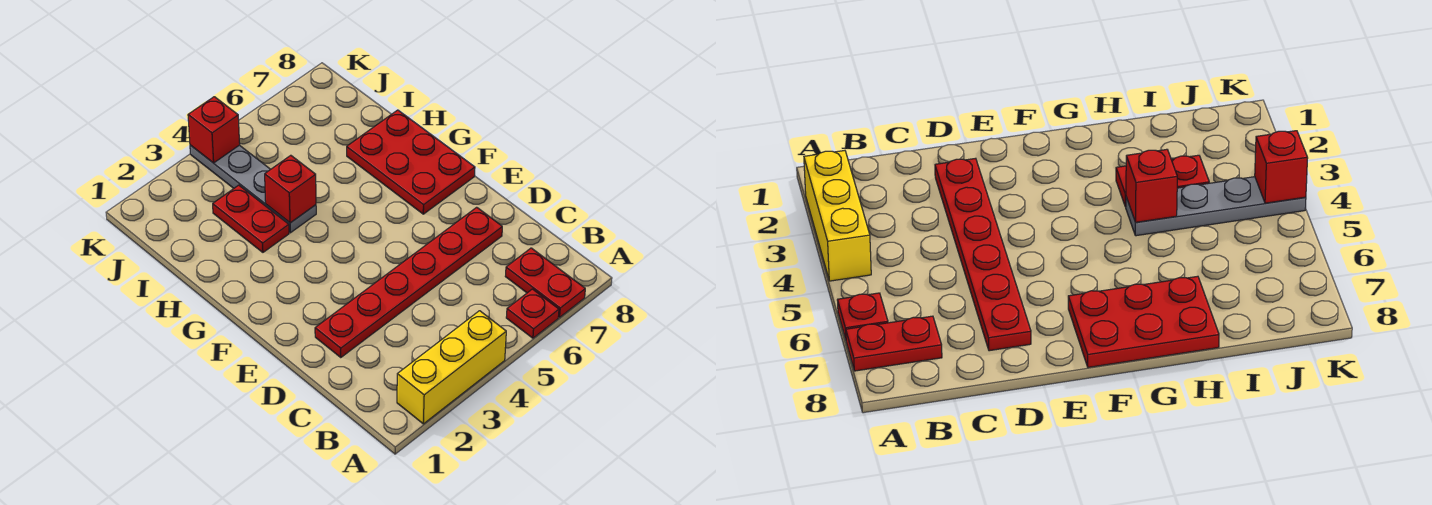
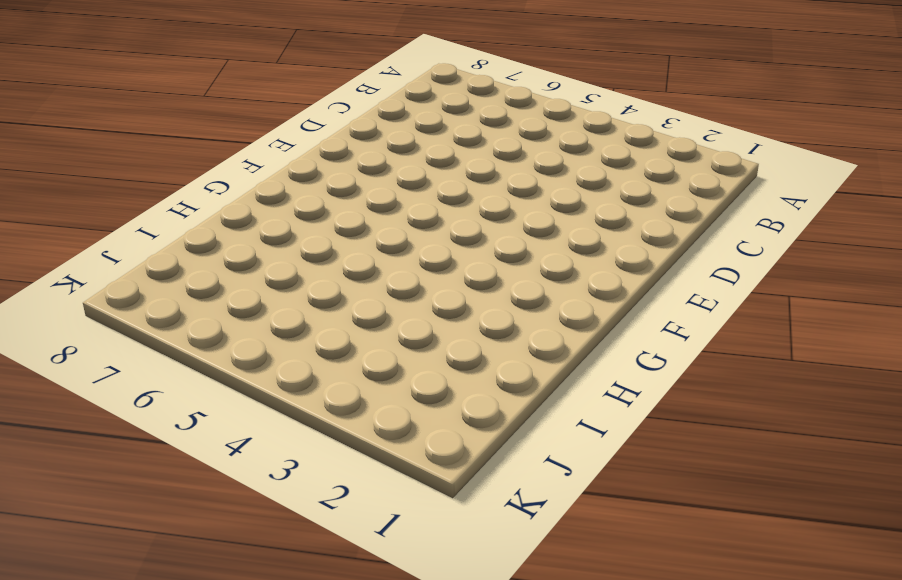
none -> yellow brick A2:A4 level 1
none -> red plate A6 level 1

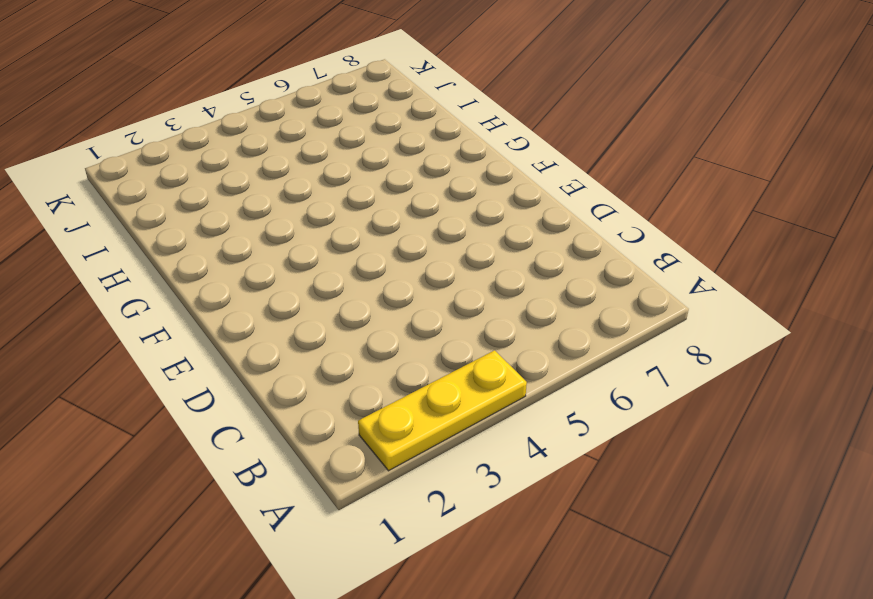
yellow plate A2:A4 level 1 -> yellow brick A2:A4 level 1
none -> red plate A6 level 1
none -> red plate A7:B7 level 1

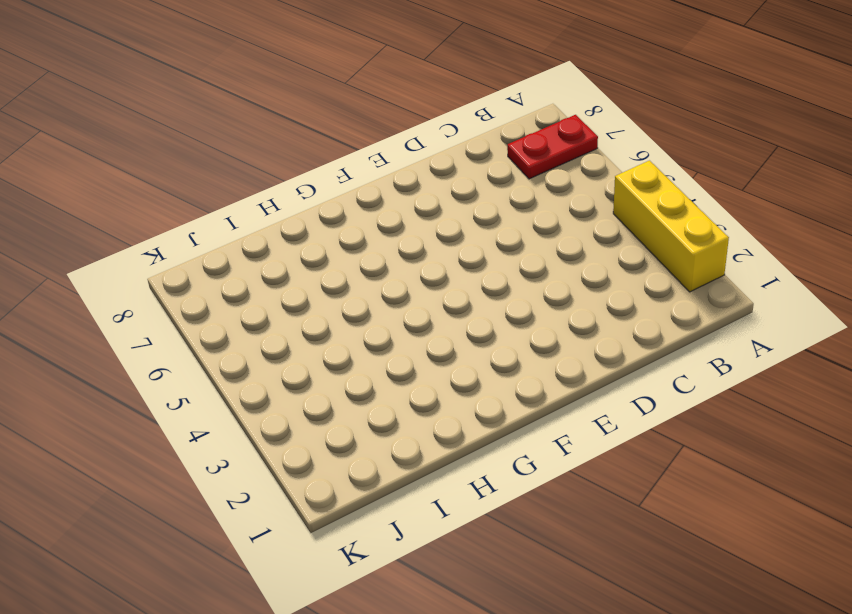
none -> red plate A6 level 1
none -> red plate D2:D7 level 1

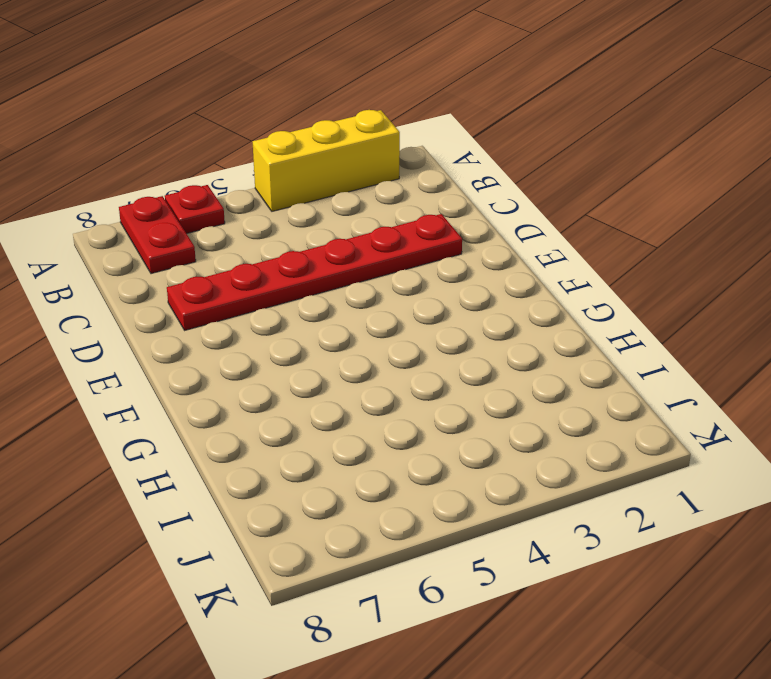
none -> red plate F7:H8 level 1
none -> red plate H3:I3 level 1

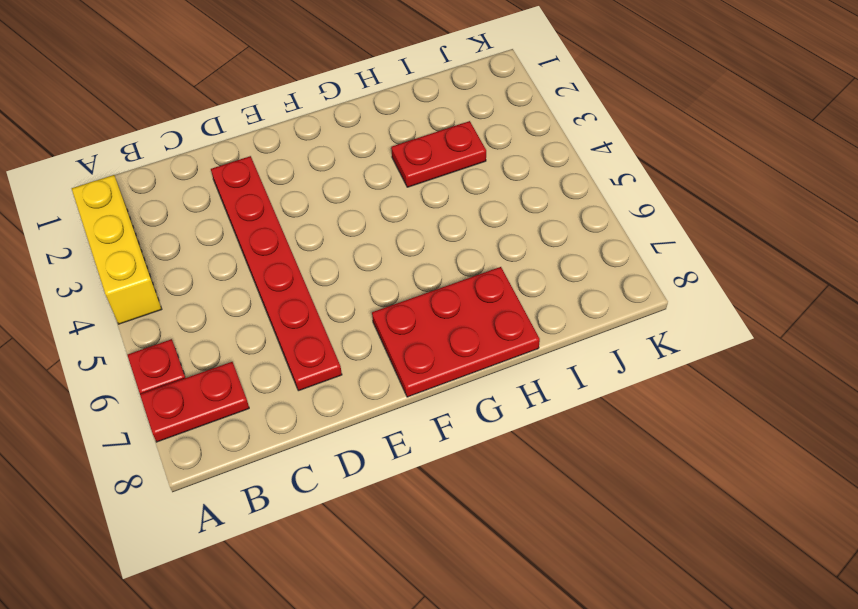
none -> grey plate H4:K4 level 1
none -> red brick H4 level 2

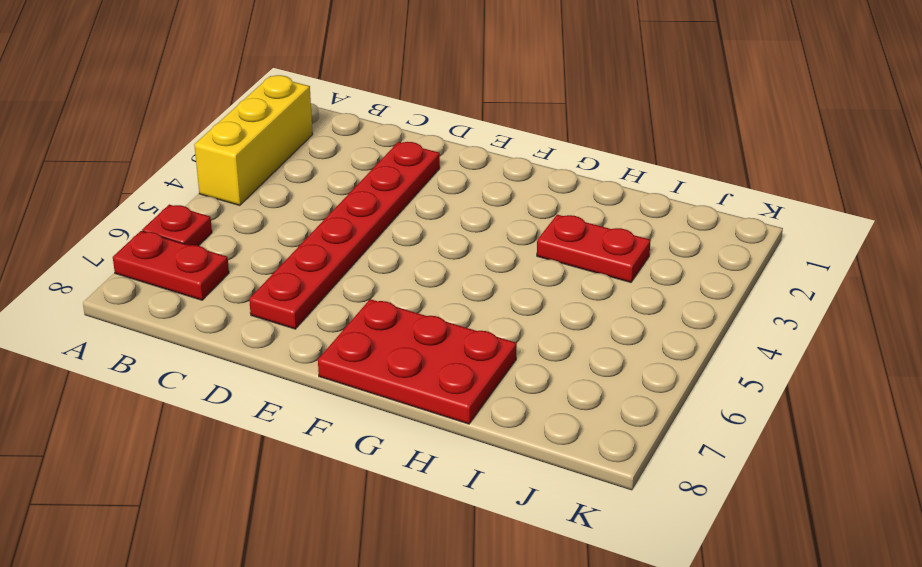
none -> grey plate H4:K4 level 1
none -> red brick H4 level 2

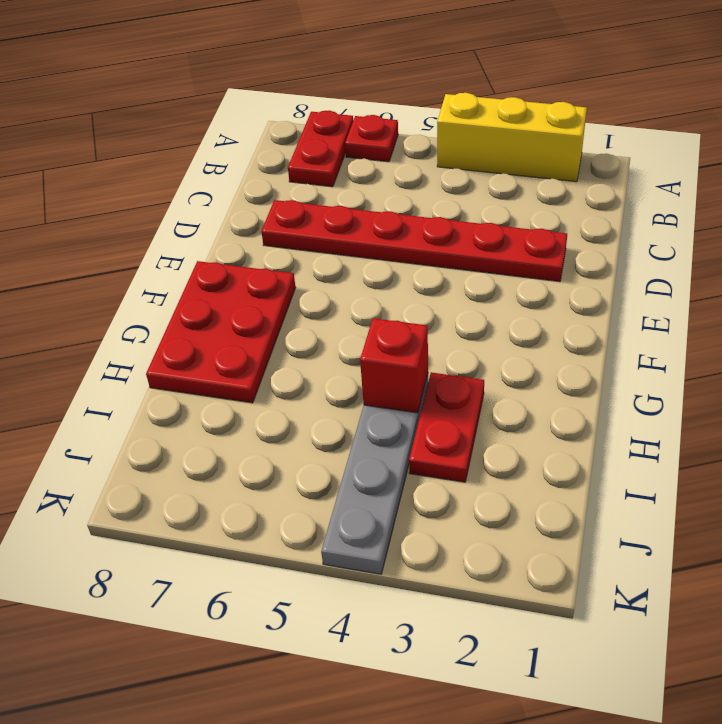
none -> red brick K4 level 2

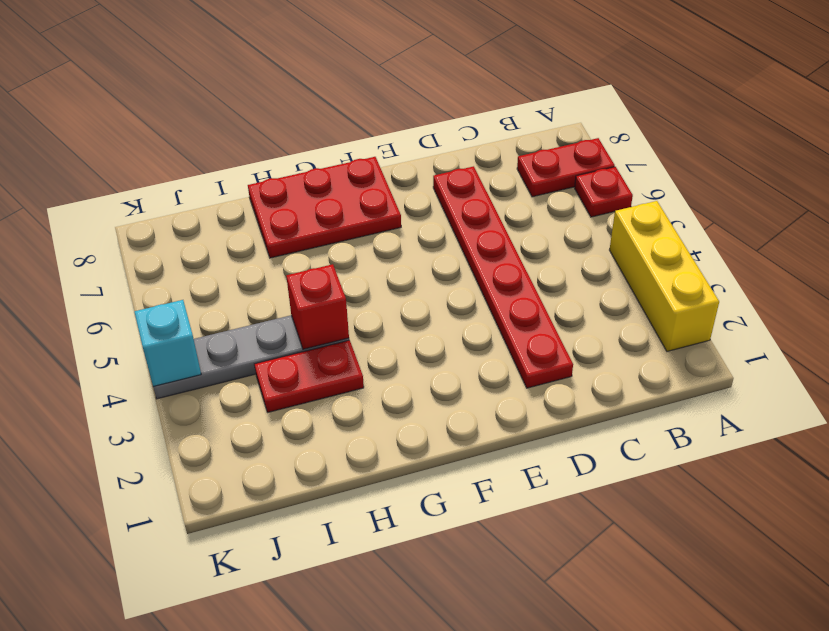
cyan brick K4 level 2 -> red brick K4 level 2

